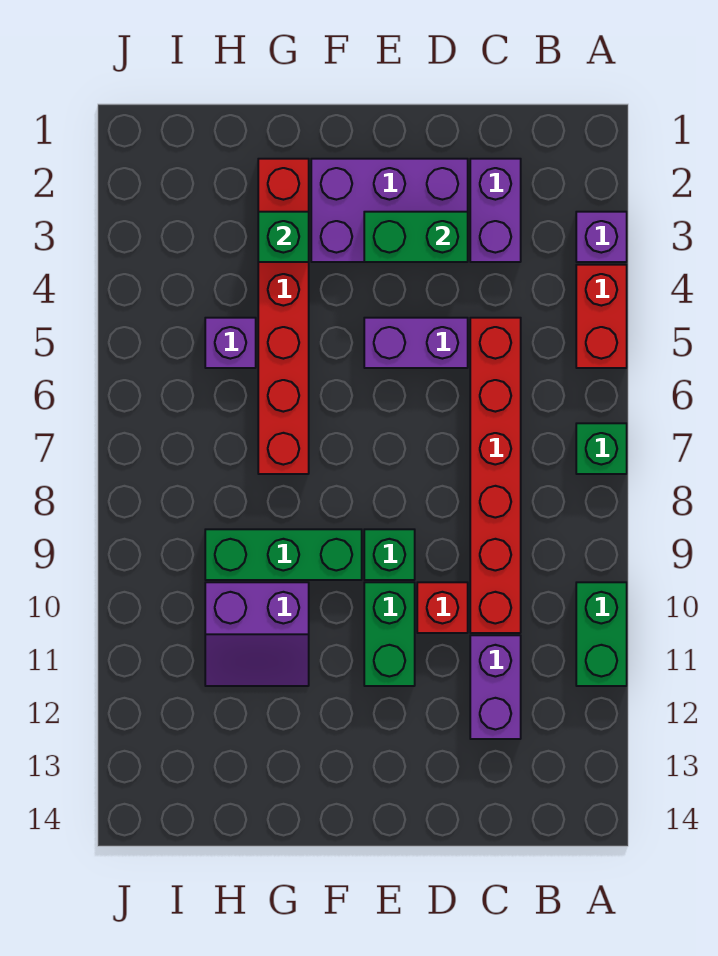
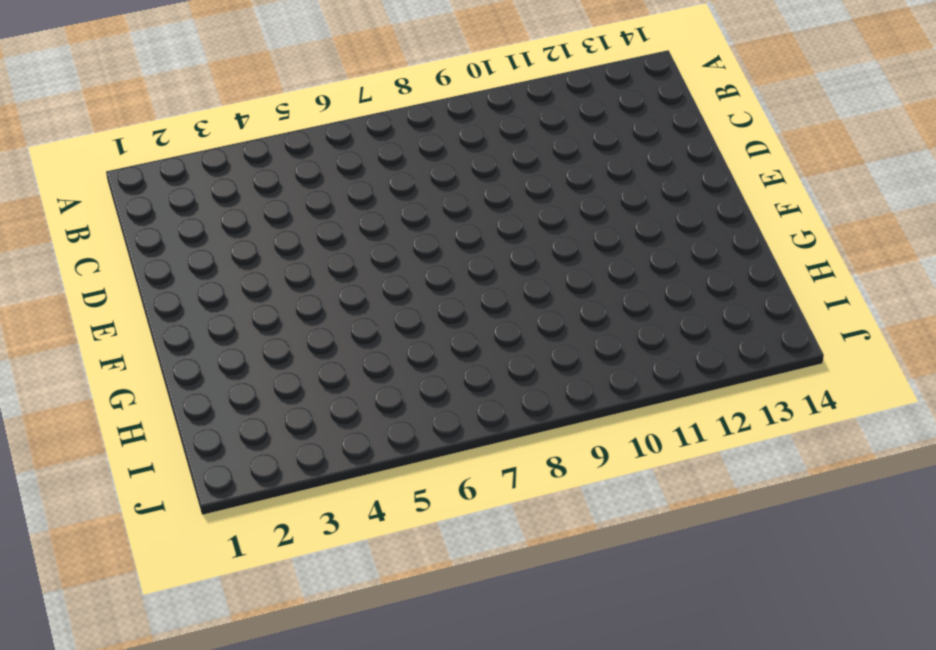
none -> purple brick A3 level 1
none -> red brick A4:A5 level 1
none -> green brick A7 level 1

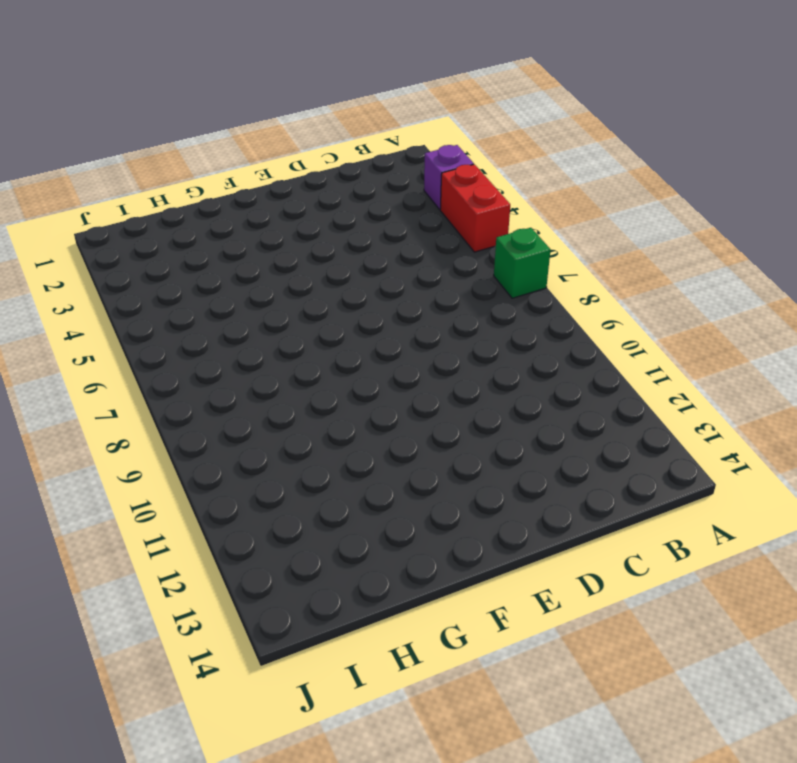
none -> green brick A10:A11 level 1
none -> purple brick C2:C3 level 1
none -> red brick C5:C10 level 1

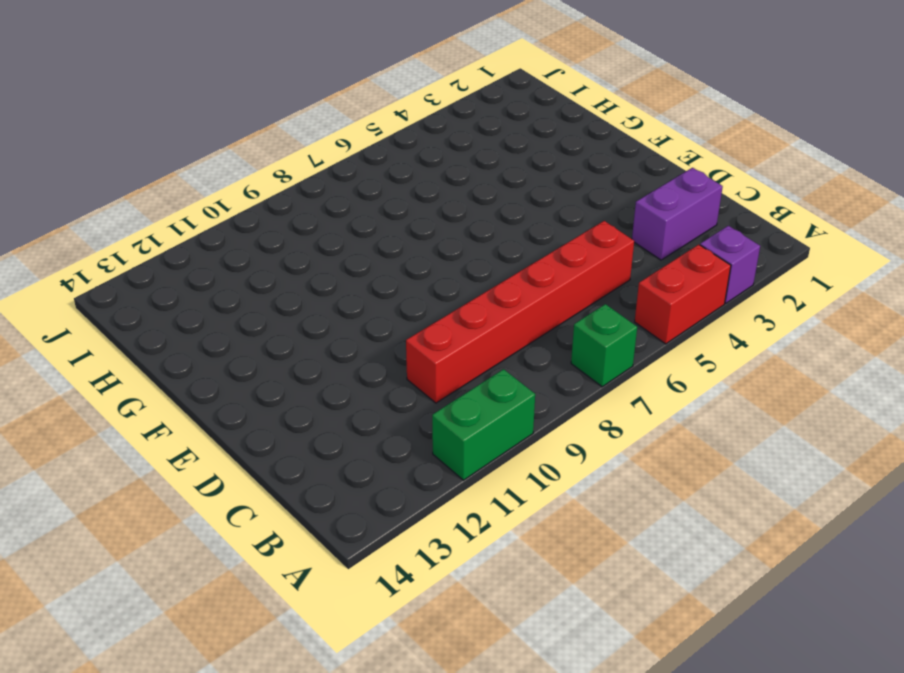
none -> purple brick C11:C12 level 1
none -> purple brick D2:F3 level 1
none -> purple brick D5:E5 level 1

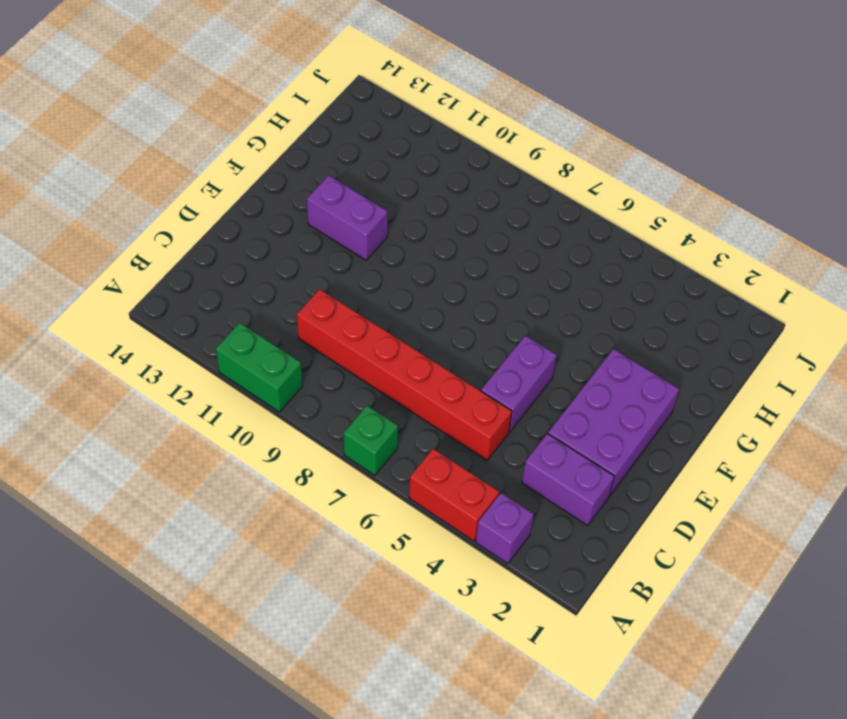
purple brick F11:F12 level 1 -> purple brick C11:C12 level 1
none -> red brick D10 level 1
none -> green brick E9 level 1
none -> green brick E10:E11 level 1

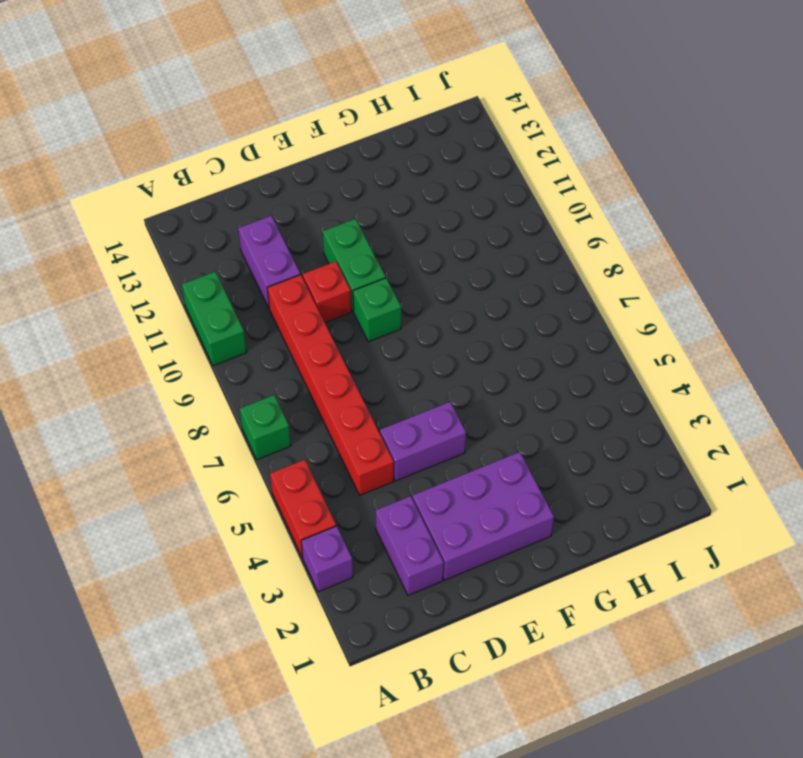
none -> green brick F9:H9 level 1
none -> red brick G2:G7 level 1
none -> purple slope G10:H11 level 1 top 10

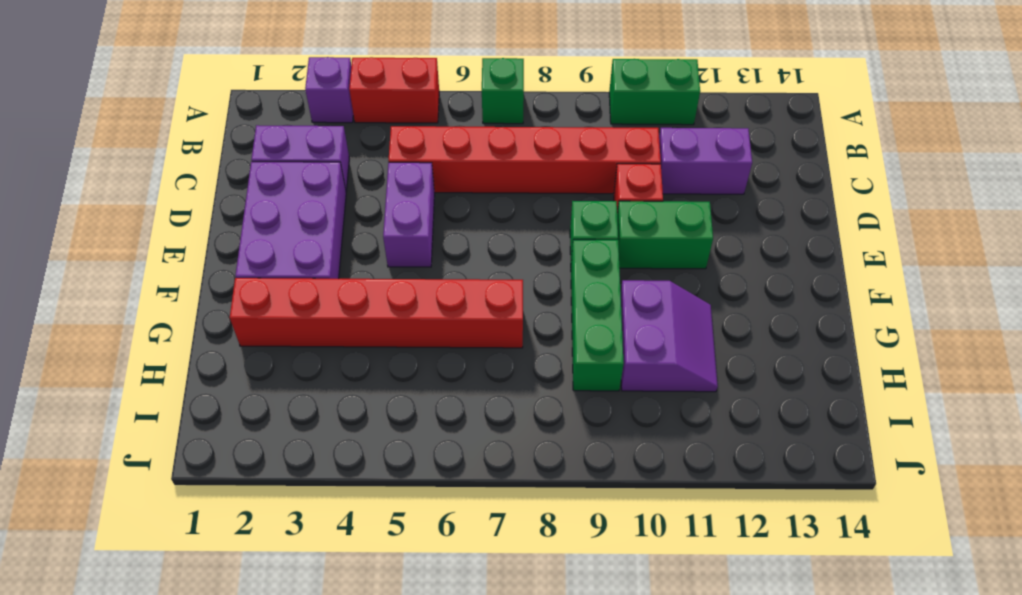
none -> purple brick H5 level 1
none -> green brick D3:E3 level 2
none -> green brick G3 level 2

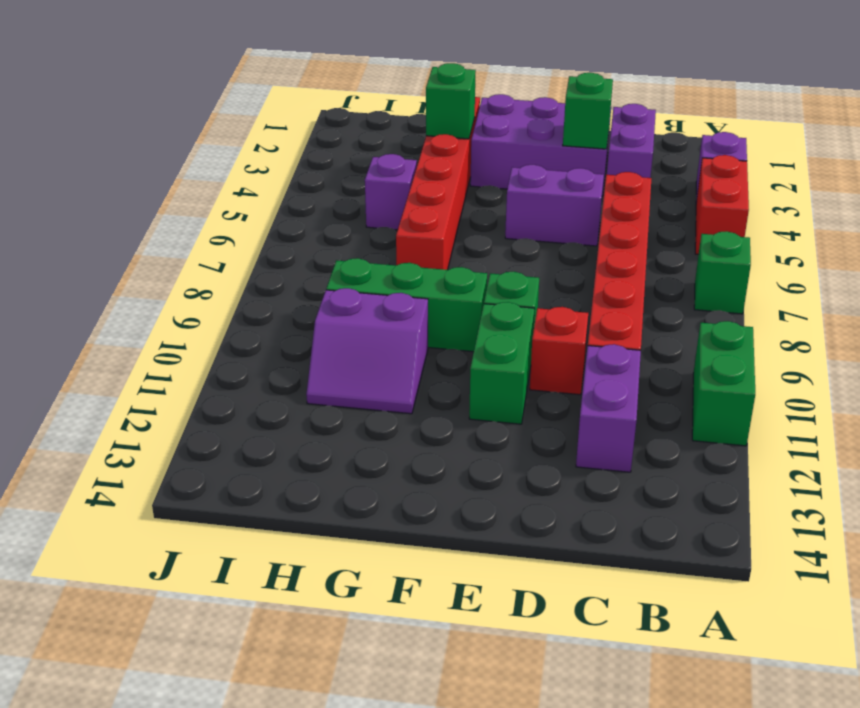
green brick D3 level 2 -> green brick D3:E3 level 2

